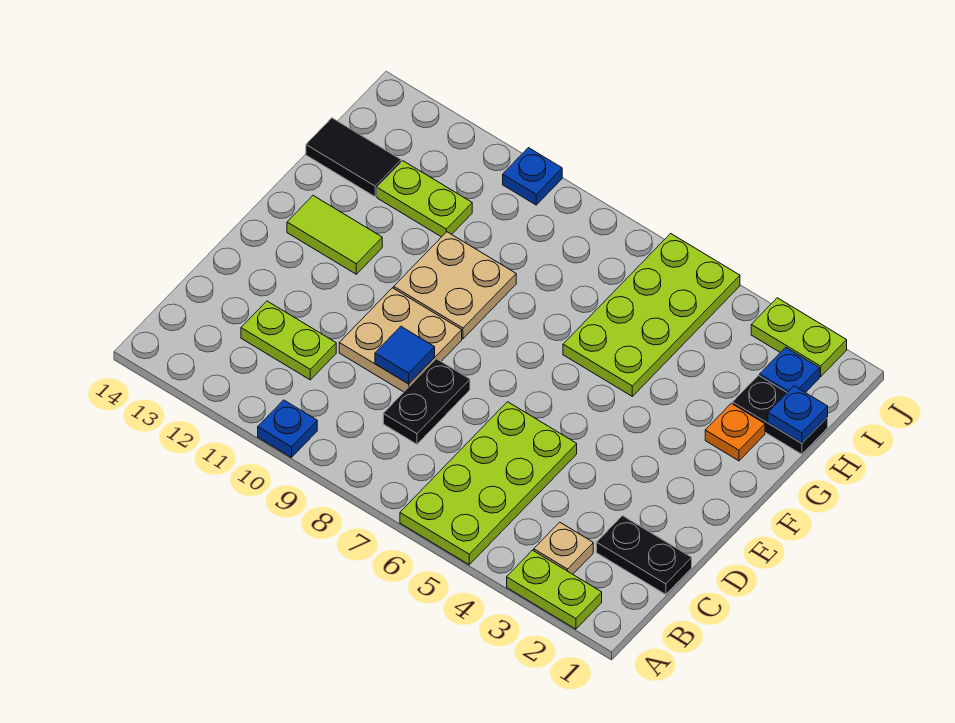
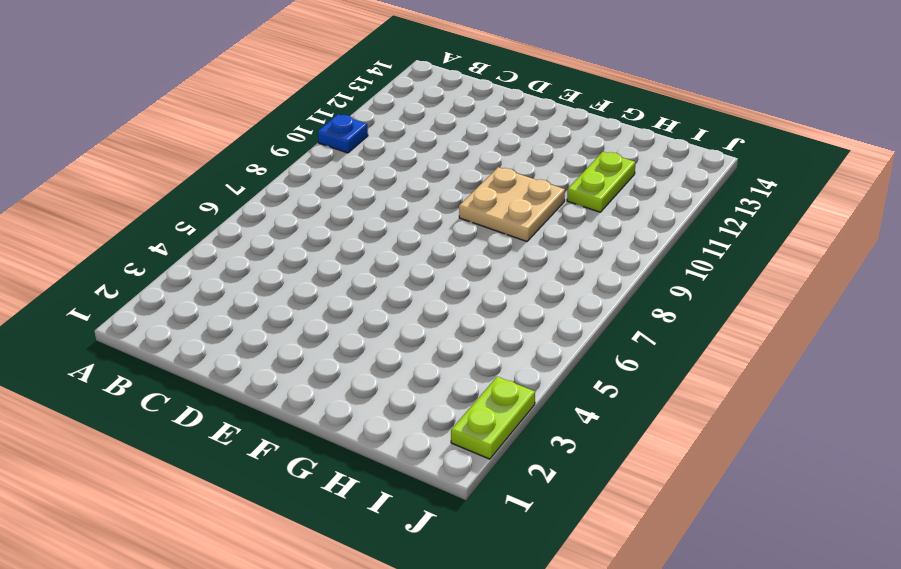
none -> lime plate A2:A3 level 1
none -> lime plate A5:D6 level 1
none -> tan plate B3 level 1

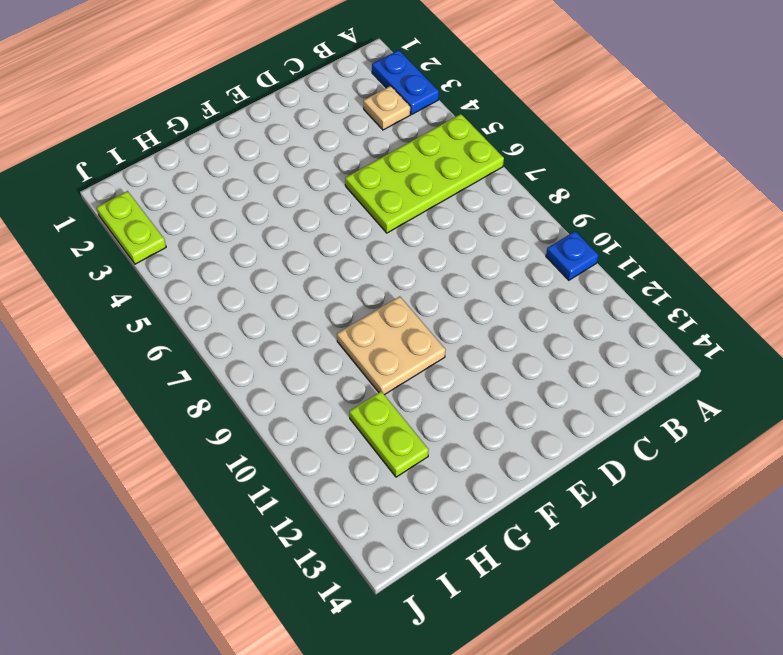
blue plate A2:A3 level 1 -> lime plate A2:A3 level 1
none -> black plate C1:C2 level 1
none -> black plate C8:D8 level 1
none -> lime plate C11:C12 level 1

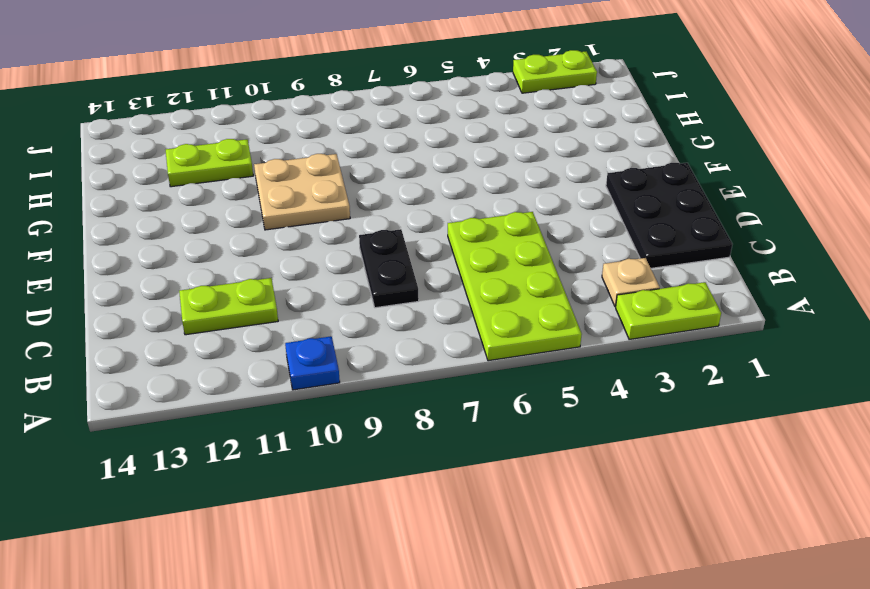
black plate C1:E2 level 1 -> black plate C1:C2 level 1
none -> tan plate D9:E10 level 1
none -> lime tile F12:F13 level 1
none -> orange plate G2 level 1

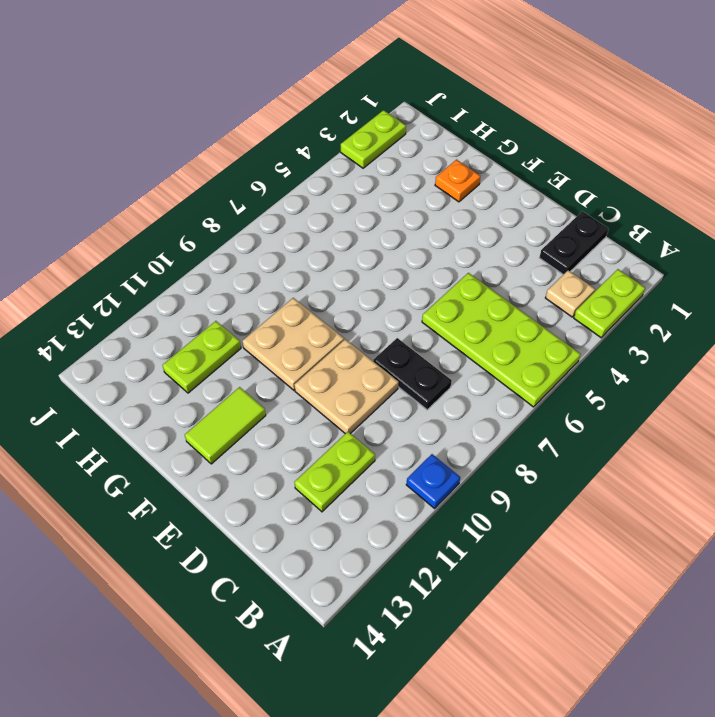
none -> lime plate G5:J6 level 1
none -> black plate H1:H2 level 1
none -> black tile H13:H14 level 1

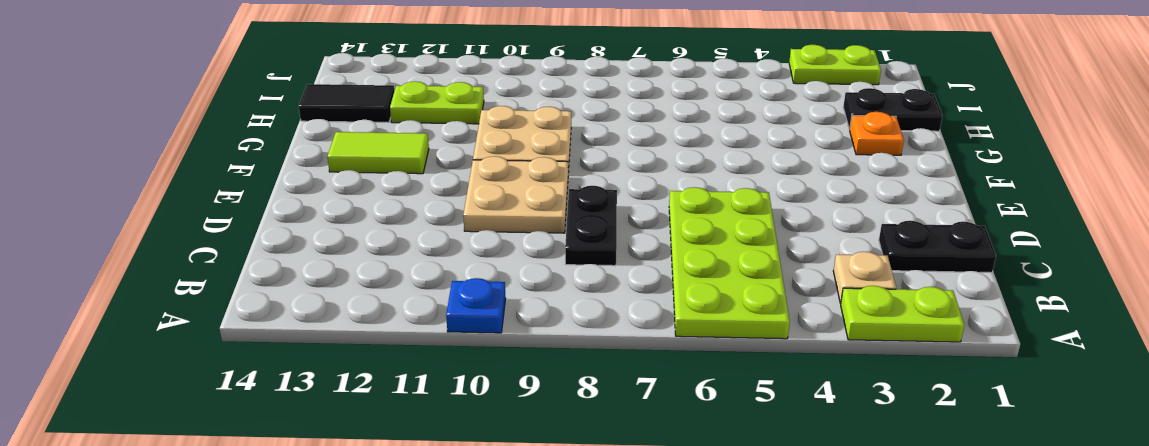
none -> lime plate C11:C12 level 1
none -> lime plate G5:J6 level 1
none -> blue plate I2 level 1

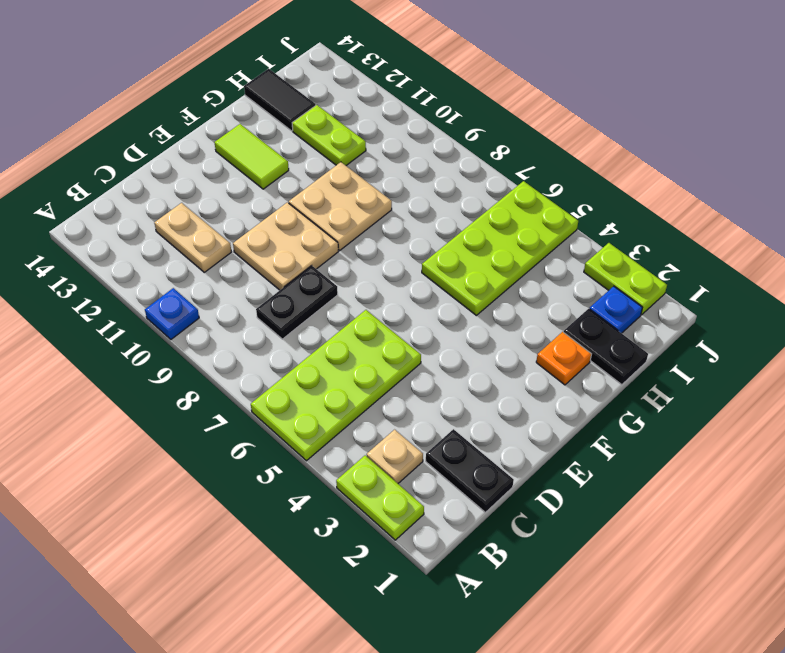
tan plate C11:C12 level 1 -> lime plate C11:C12 level 1
none -> blue plate J10 level 1
none -> blue tile D9 level 2
none -> blue plate H1 level 2

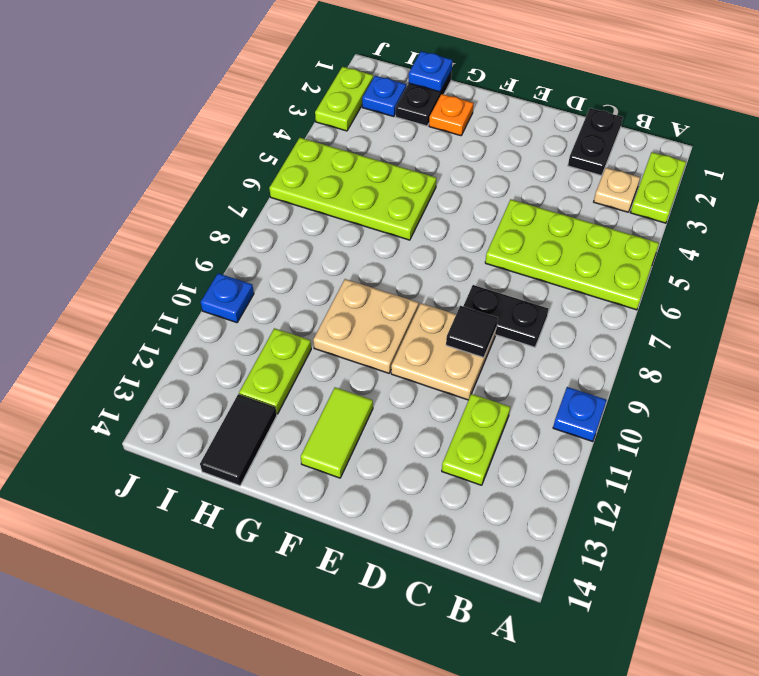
black tile D9 level 2 -> blue tile D9 level 2

